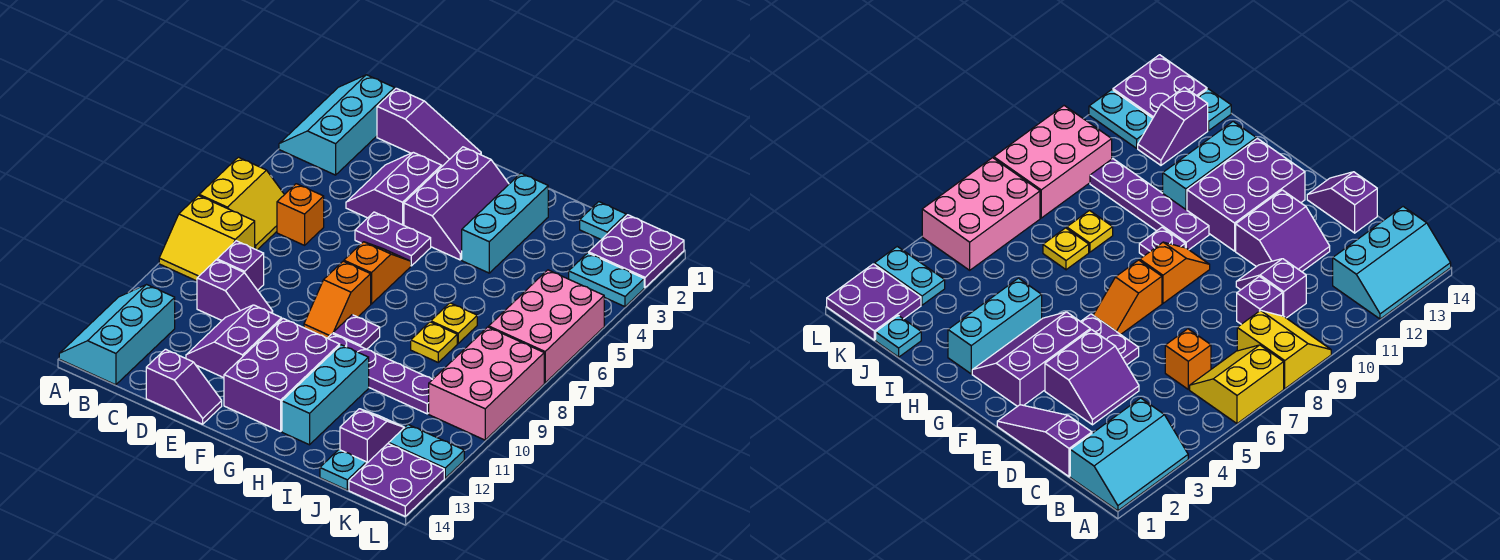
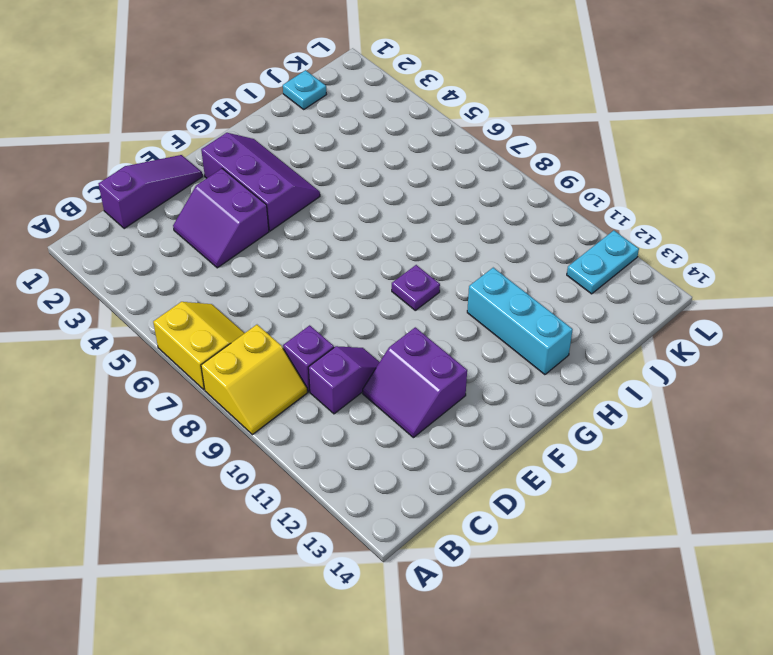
none -> cyan slope A1:B3 level 1 top B
none -> cyan slope A12:B14 level 1 top B
none -> orange brick C6 level 1
none -> purple slope D14:E14 level 1 top D

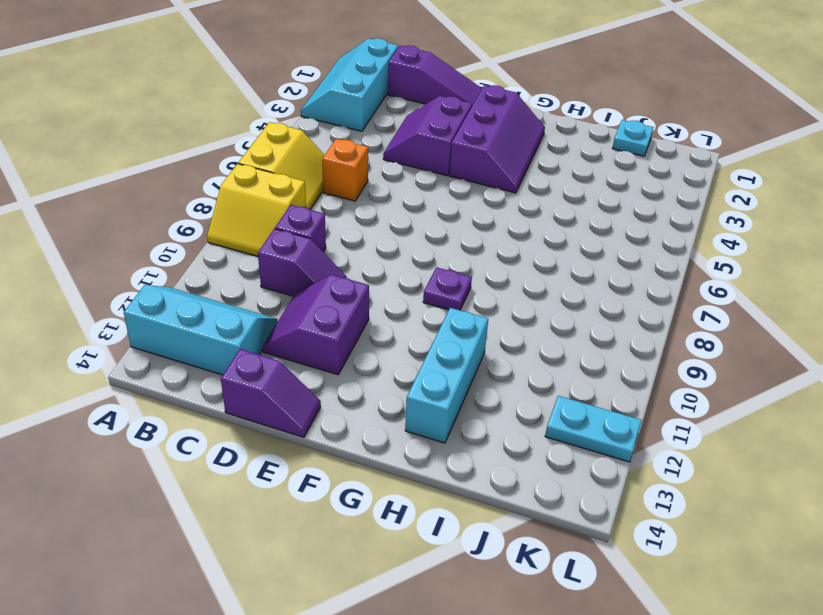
cyan slope A12:C13 level 1 top 13 -> cyan slope A12:B14 level 1 top B
none -> purple plate E5:F5 level 1
none -> orange slope F6:F7 level 1 top 7
none -> orange slope F8:F9 level 1 top 8
none -> purple brick F11:G13 level 1

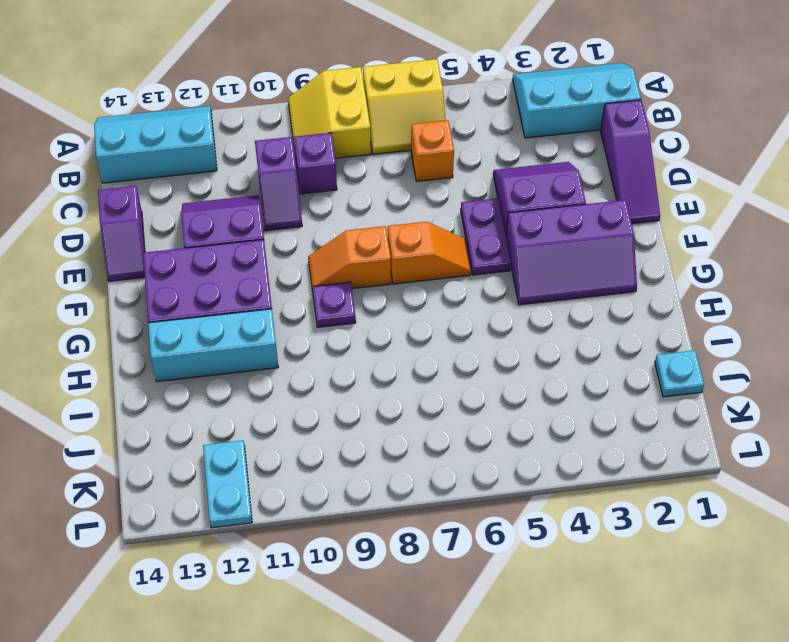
none -> purple plate G10:J10 level 1
none -> cyan brick H2:H4 level 1
none -> yellow plate I7 level 1
none -> yellow plate I8 level 1

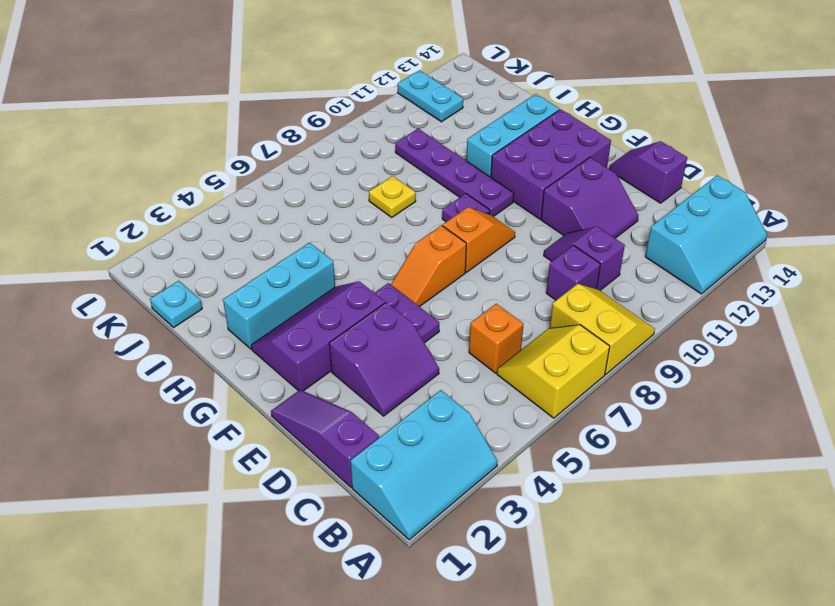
none -> yellow plate I7 level 1
none -> purple slope J12:J13 level 1 top 13
none -> cyan plate J14 level 1
none -> purple plate K1:L2 level 1

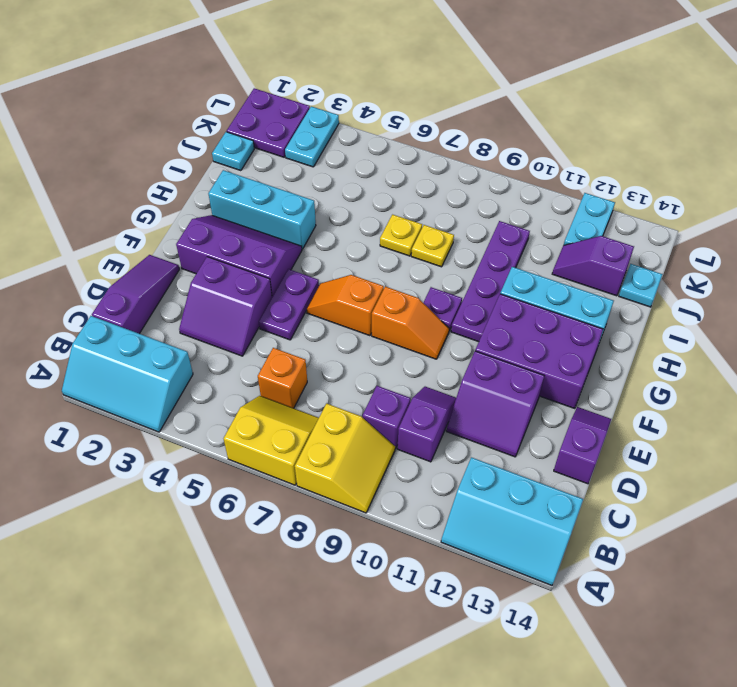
none -> pink brick K5:L7 level 1
none -> pink brick K8:L10 level 1
none -> purple plate K13:L14 level 1

